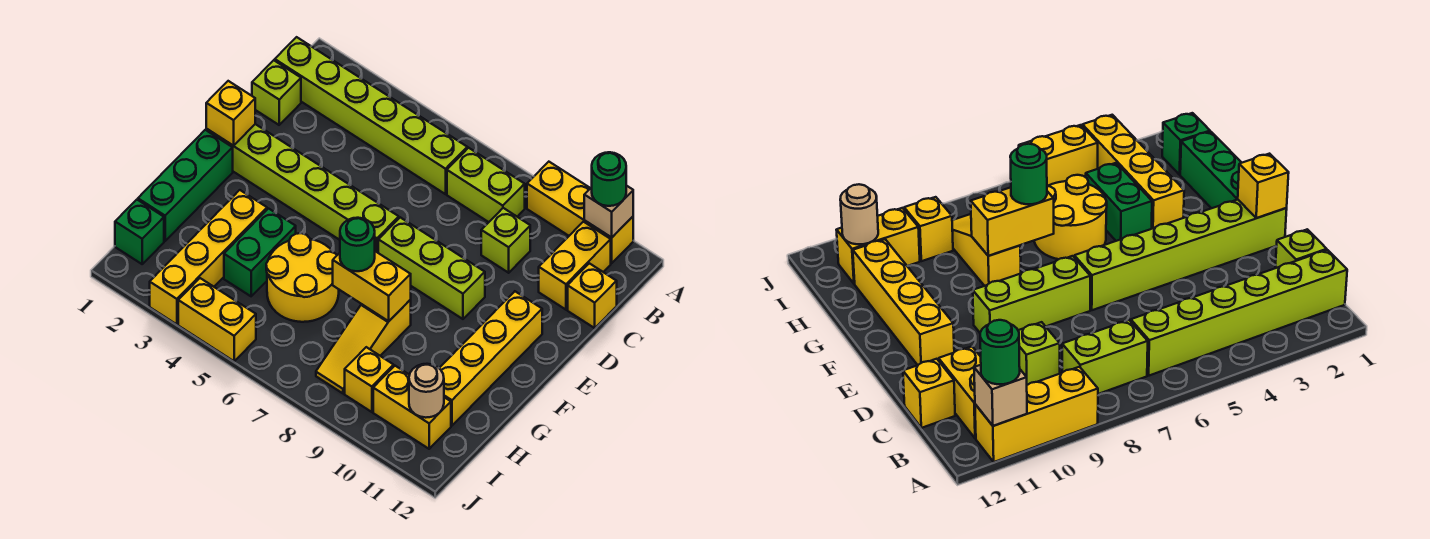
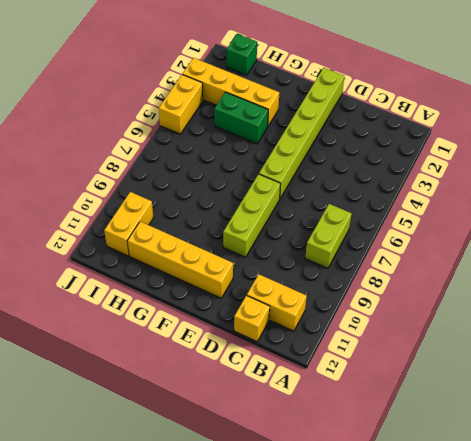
none -> yellow brick A9:A11 level 1
none -> lime brick B1:B6 level 1
none -> lime brick C1 level 1

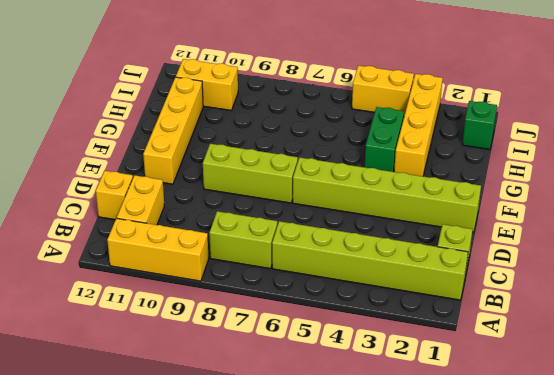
none -> lime brick C9 level 1
none -> green brick F1:H1 level 1
none -> yellow round brick G5:H6 level 1

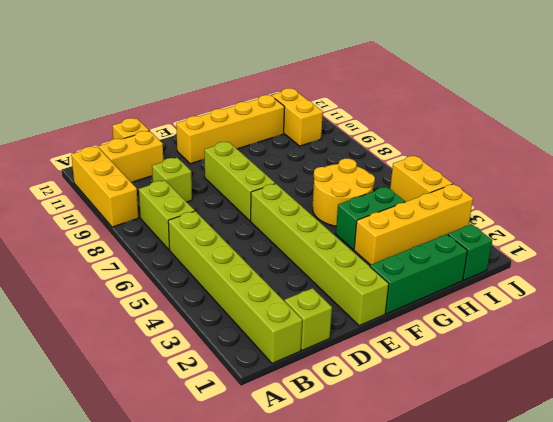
none -> yellow slope G8:I8 level 1 top G
none -> yellow brick I9 level 1
none -> tan brick A11 level 2

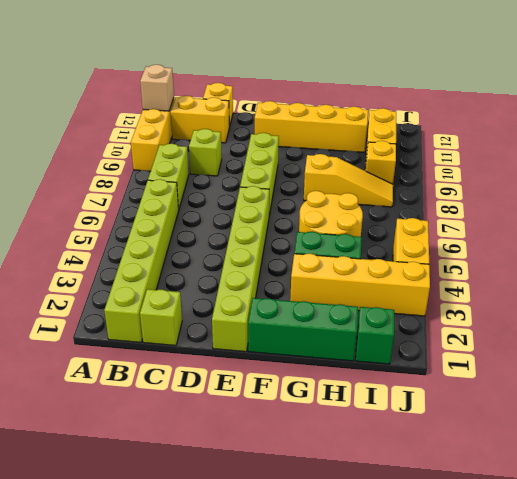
none -> yellow brick E1 level 2
none -> yellow brick G7:G8 level 2
none -> tan round brick I11 level 2

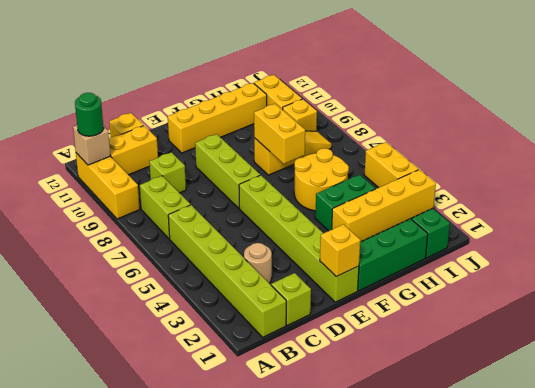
tan round brick C3 level 1 -> tan round brick I11 level 2
none -> green round brick G7 level 3

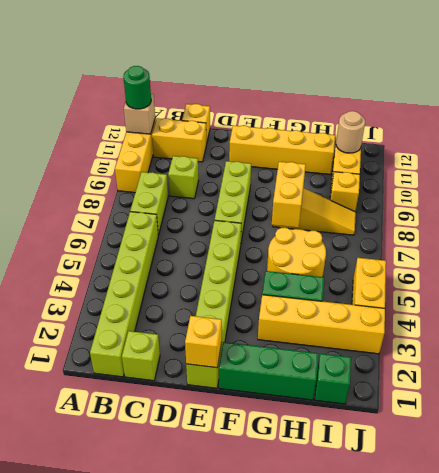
none -> green round brick G7 level 3

